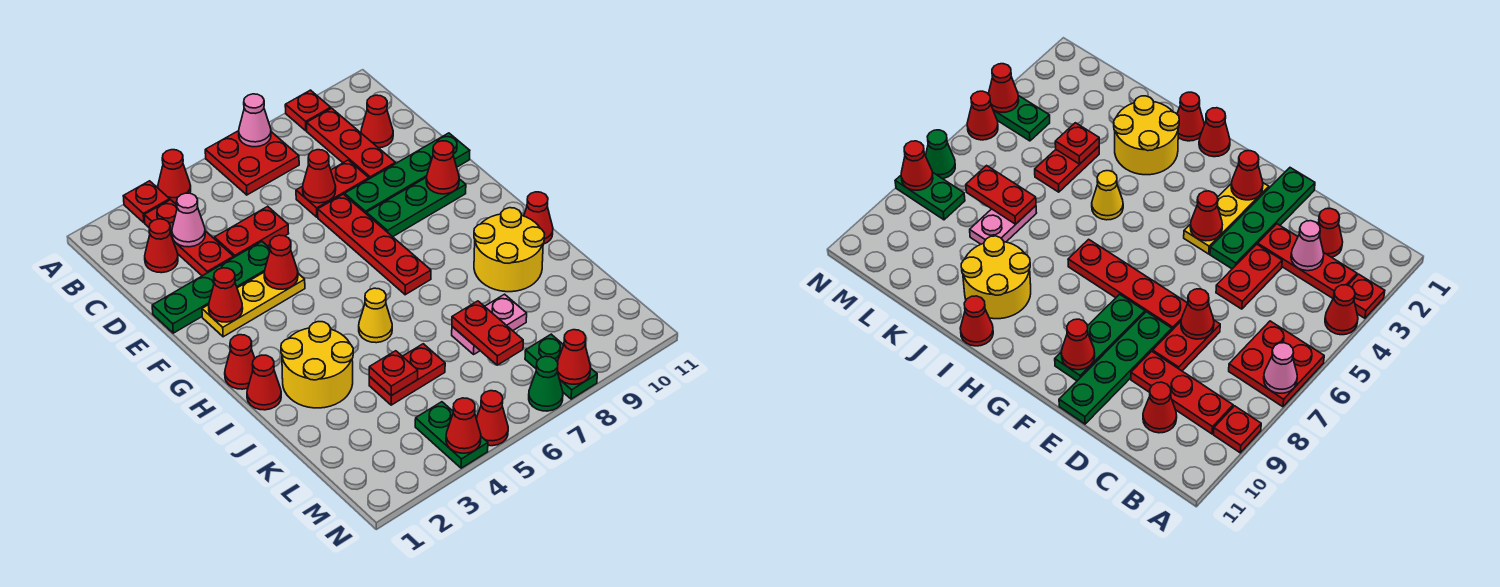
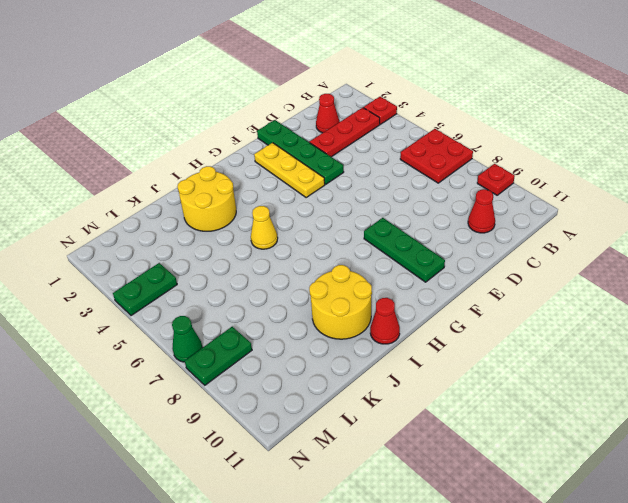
none -> red cone A4 level 1
none -> red plate B9:D9 level 1
none -> red plate D4:D5 level 1
none -> red plate D7:D8 level 1

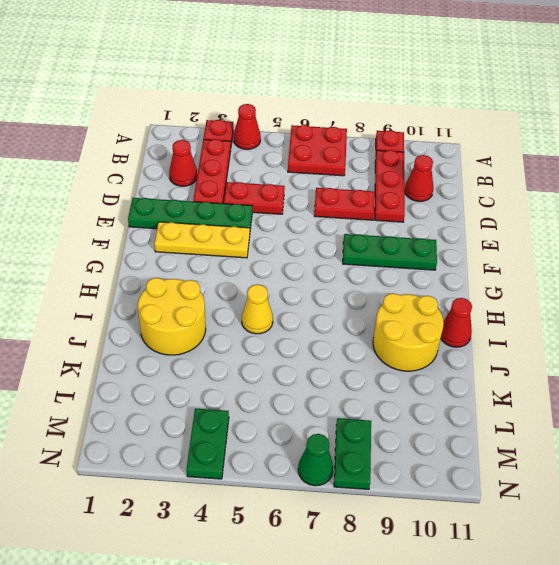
none -> red plate E7:H7 level 1
none -> green plate E8:E11 level 1
none -> red cone H1 level 1
none -> red cone I1 level 1

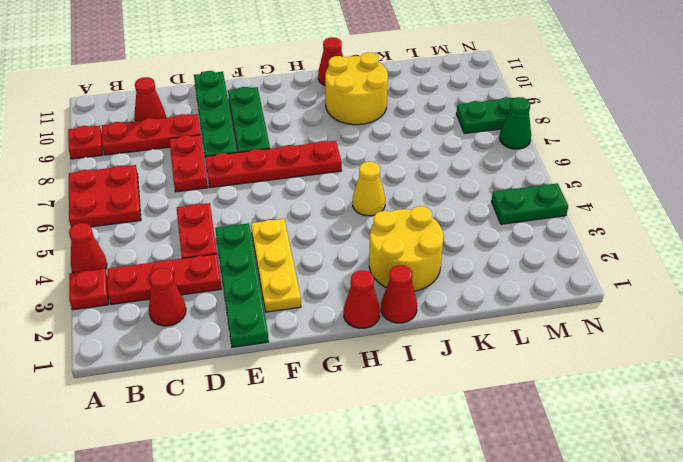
none -> red plate K4:K5 level 1
none -> pink plate K7:K8 level 1
none -> red cone N5 level 1
none -> pink cone A7 level 2

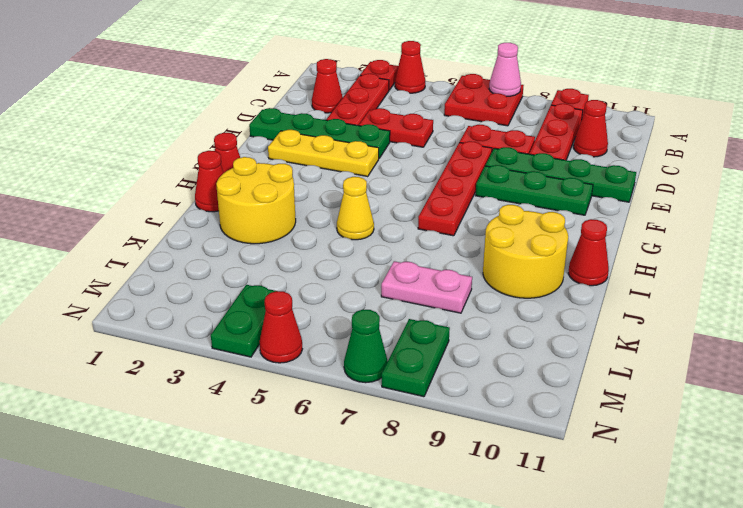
none -> red plate K4:K5 level 1
none -> pink cone C3 level 2
none -> red cone D7 level 2
none -> red cone F2 level 2

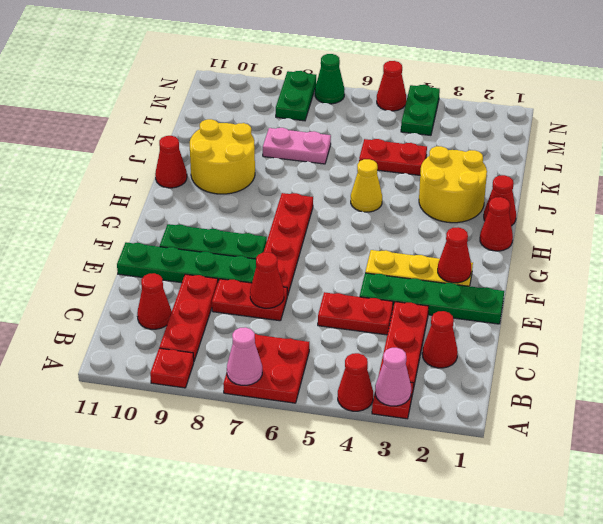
pink cone A3 level 2 -> pink cone C3 level 2
none -> red cone F4 level 2
none -> red cone F10 level 2
none -> red plate K4 level 2
none -> red plate K7:L7 level 2

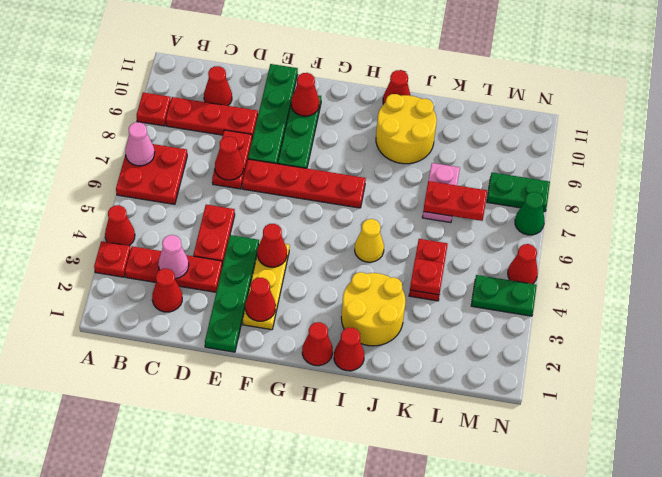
none -> red cone N4 level 2
none -> red cone N8 level 2

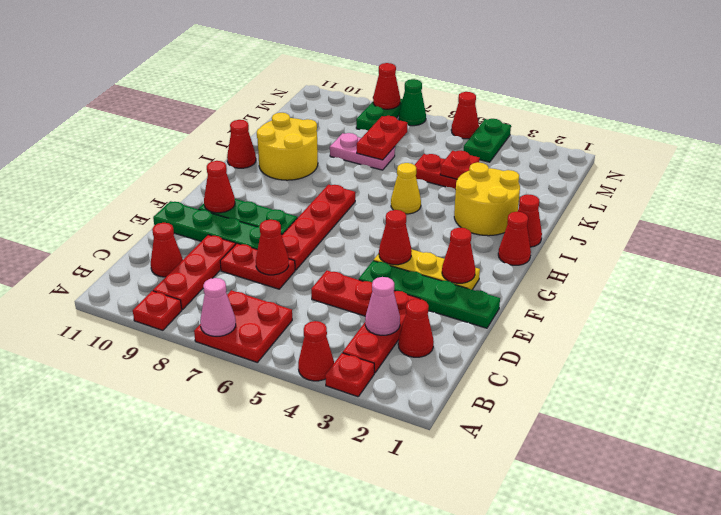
none -> red cone N4 level 2

